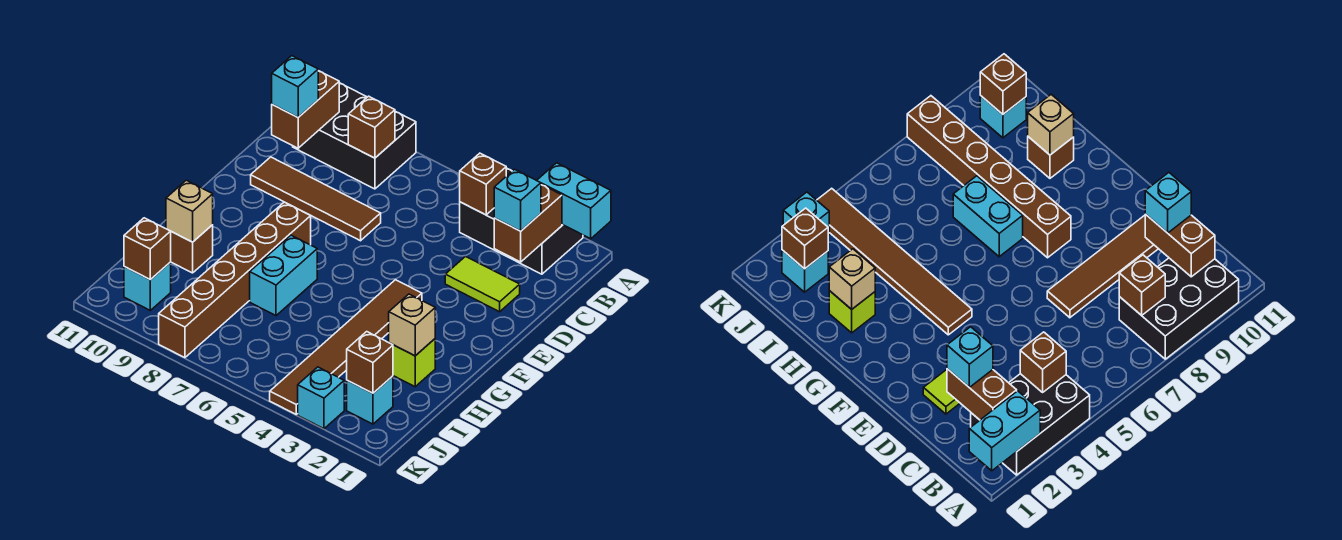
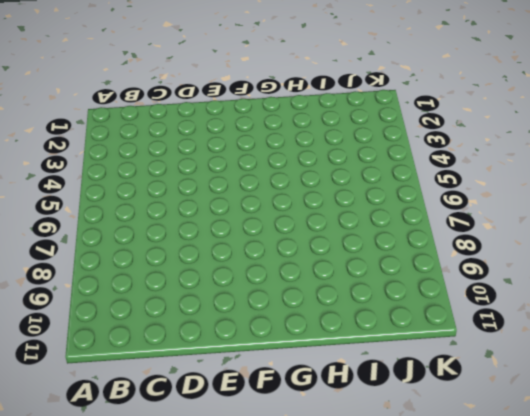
none -> black brick A2:B4 level 1
none -> black brick A8:B10 level 1
none -> lime tile D2:D3 level 1

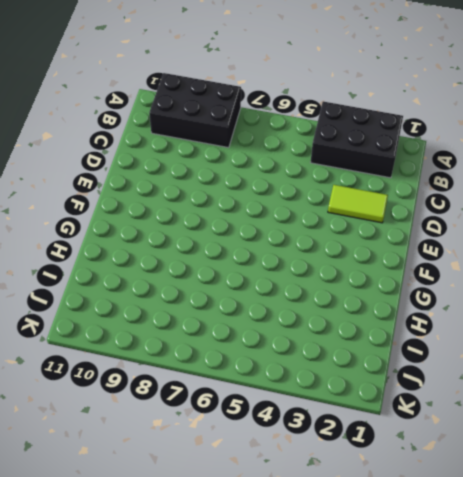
none -> brown tile D7:D10 level 1
none -> brown tile F4:K4 level 1
none -> brown brick F8:K8 level 1

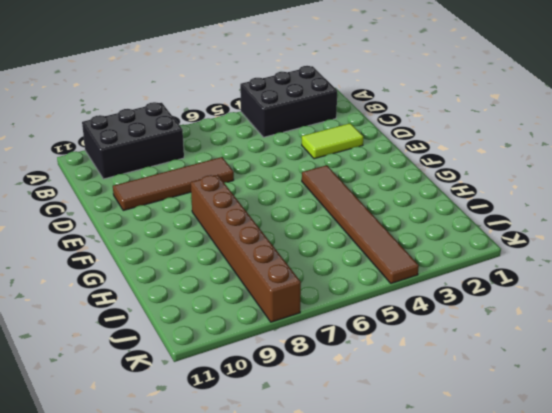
none -> cyan brick G7:H7 level 1
none -> lime brick H2 level 1
none -> brown brick H10 level 1

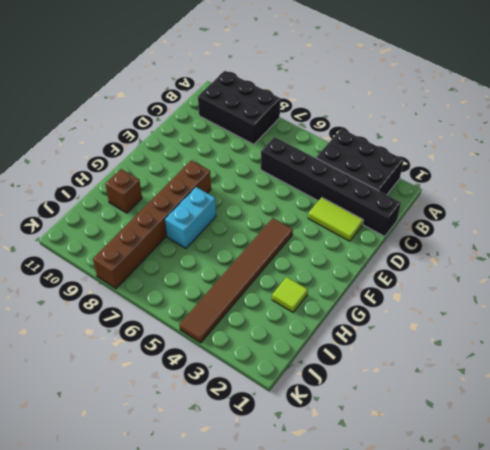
black brick C1:C6 level 1 -> none
lime tile H2 level 1 -> lime brick H2 level 1
none -> brown tile D7:D10 level 1
none -> cyan brick J2 level 1
none -> cyan brick J10 level 1

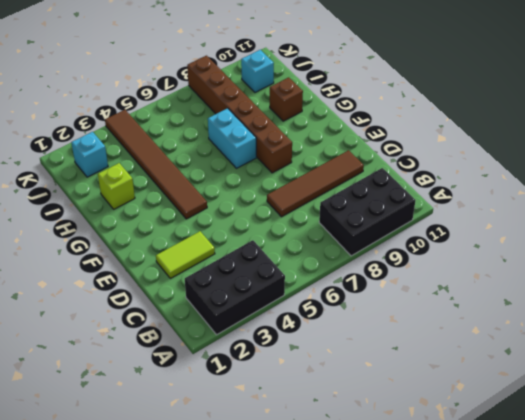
none -> cyan brick K3 level 1
none -> cyan brick A1:A2 level 2
none -> brown brick B2:C2 level 2

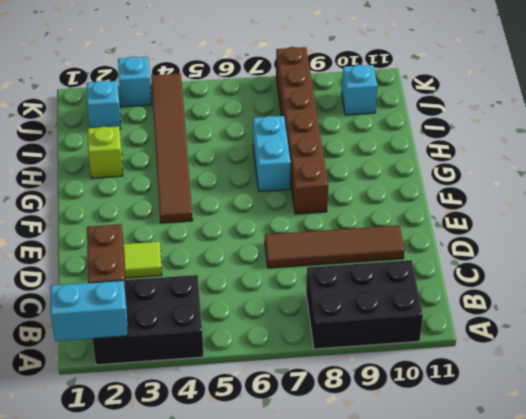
none -> brown brick H10 level 1
none -> brown brick B4 level 2
none -> brown brick B8 level 2

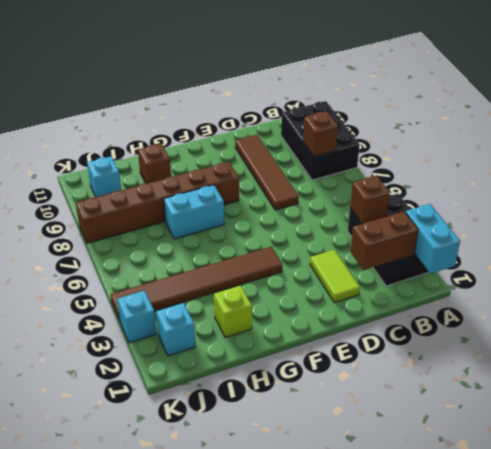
none -> brown brick B10:C10 level 2
none -> tan brick H2 level 2
none -> tan brick H10 level 2

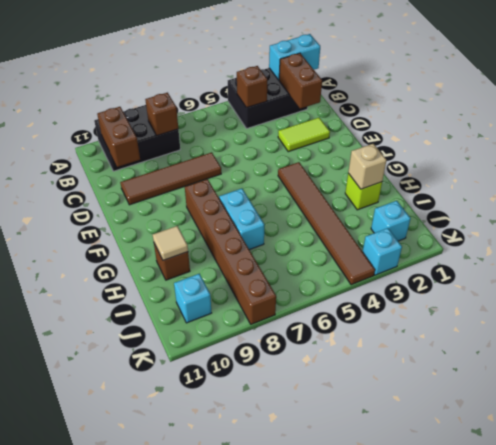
tan tile H10 level 2 -> tan brick H10 level 2
none -> brown brick J2 level 2
none -> brown brick J10 level 2
none -> cyan brick C2 level 3

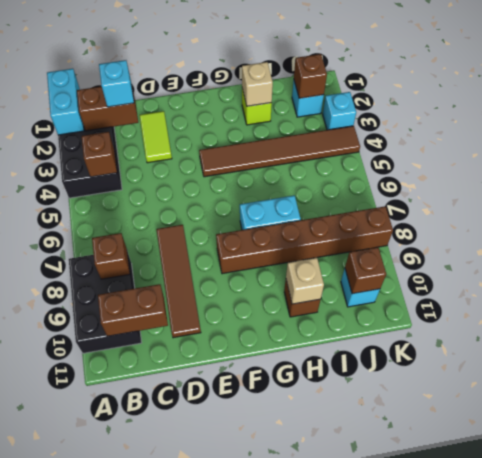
none -> cyan brick C10 level 3

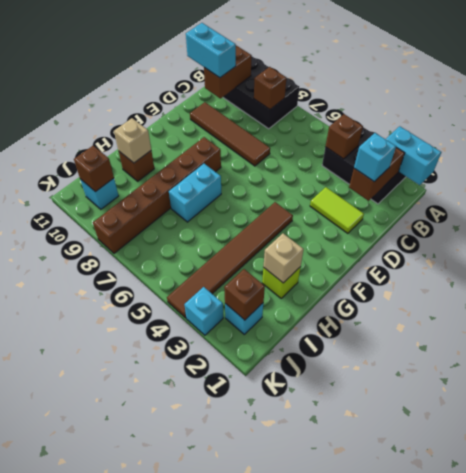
cyan brick C10:C11 level 3 -> cyan brick C10 level 3

